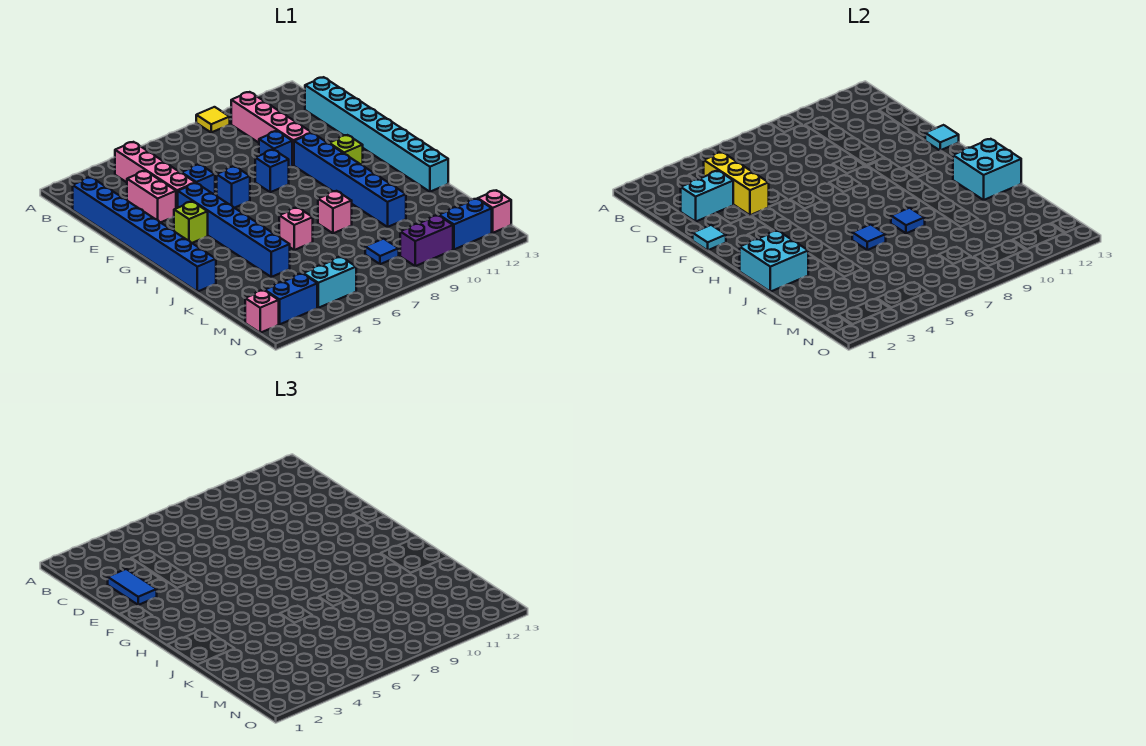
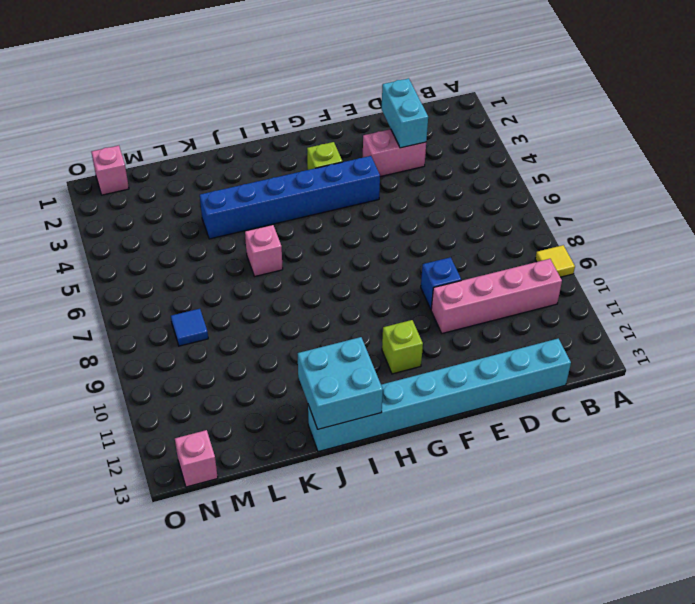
none -> pink brick B4:E4 level 1
none -> blue brick C1:J1 level 1
none -> blue brick E5 level 1
none -> blue brick F6 level 1

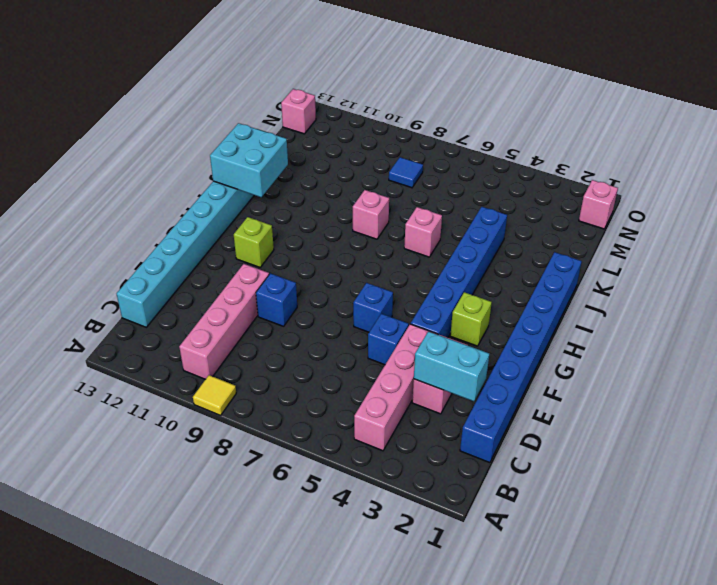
none -> blue brick F8 level 1
none -> blue brick F10:K10 level 1
none -> blue brick N2:N3 level 1
none -> cyan brick N4:N5 level 1

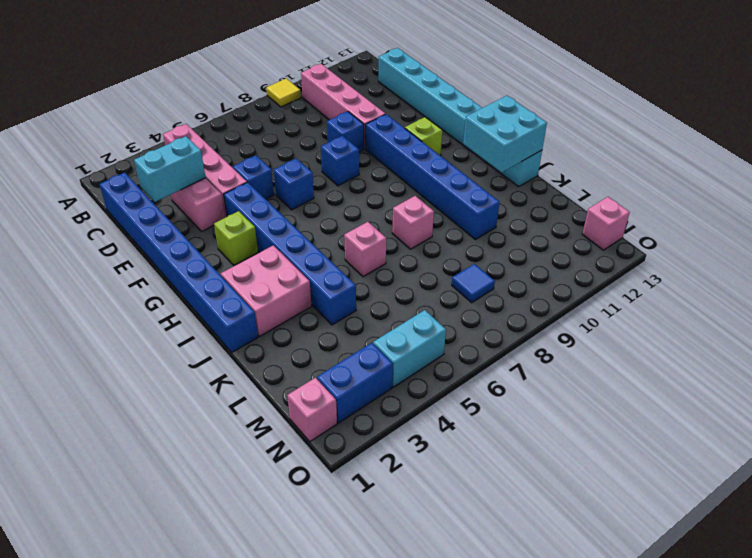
pink brick I2:J3 level 1 -> none
none -> purple brick N9:N10 level 1
none -> blue brick N11:N12 level 1
none -> yellow brick C4:E4 level 2
none -> cyan tile F1 level 2

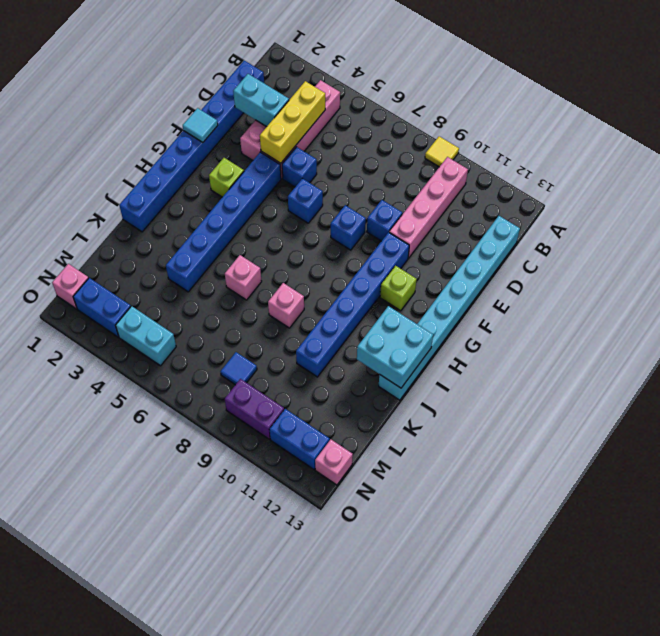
none -> cyan tile F13 level 2
none -> cyan brick I1:J2 level 2
none -> blue tile J6 level 2
none -> blue tile J8 level 2

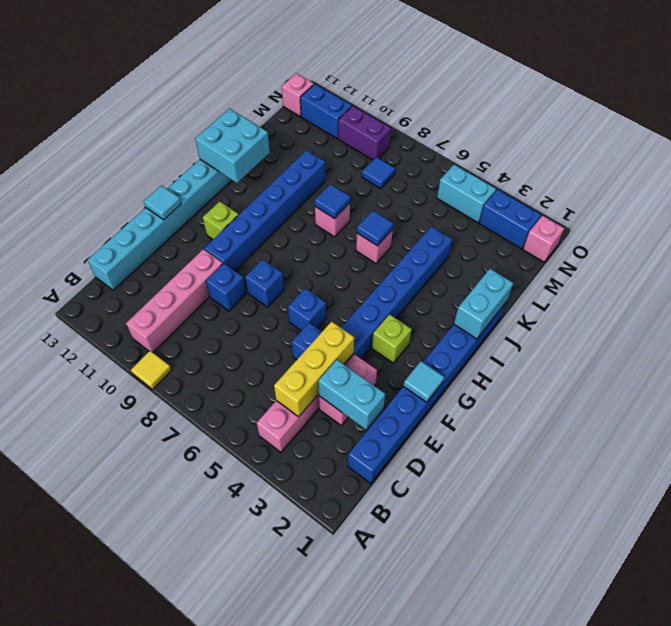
cyan brick I1:J1 level 2 -> cyan brick I1:J2 level 2
none -> blue tile D2:E2 level 3

